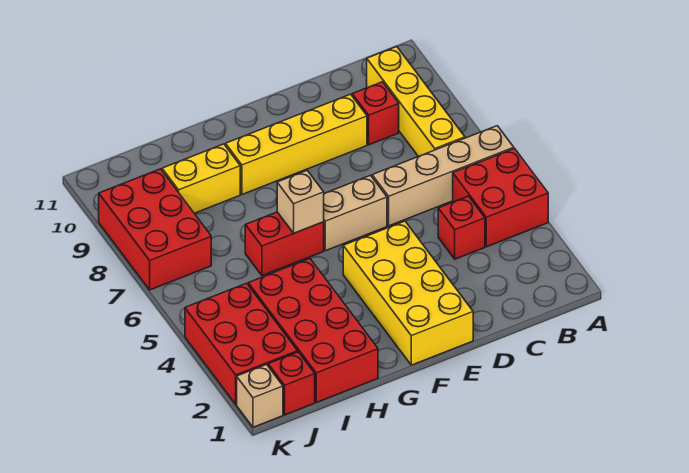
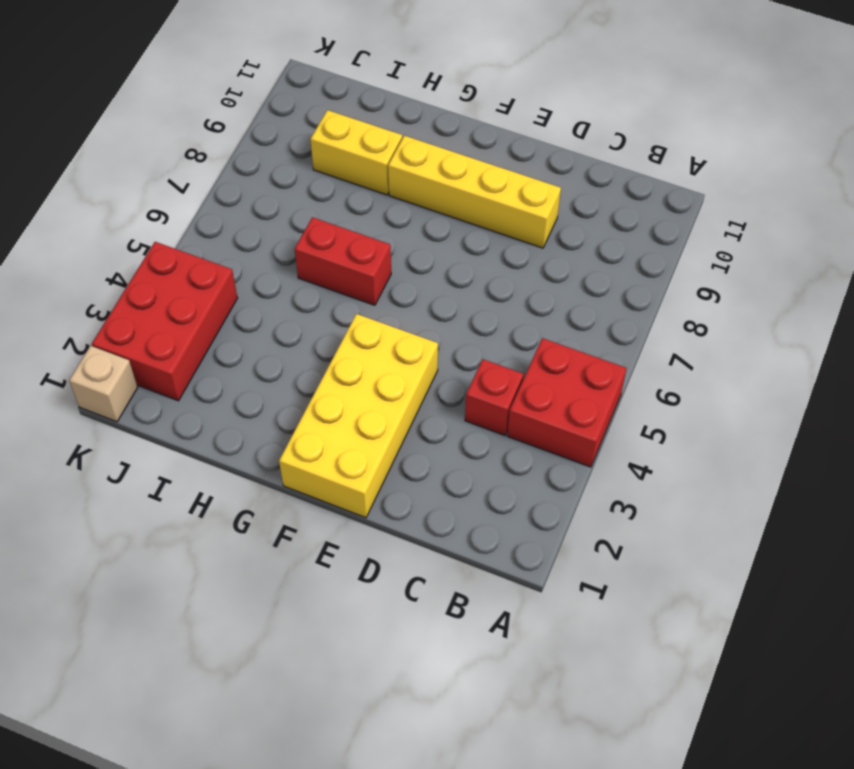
none -> tan brick A6:D6 level 1
none -> yellow brick B7:B10 level 1
none -> red brick C9 level 1

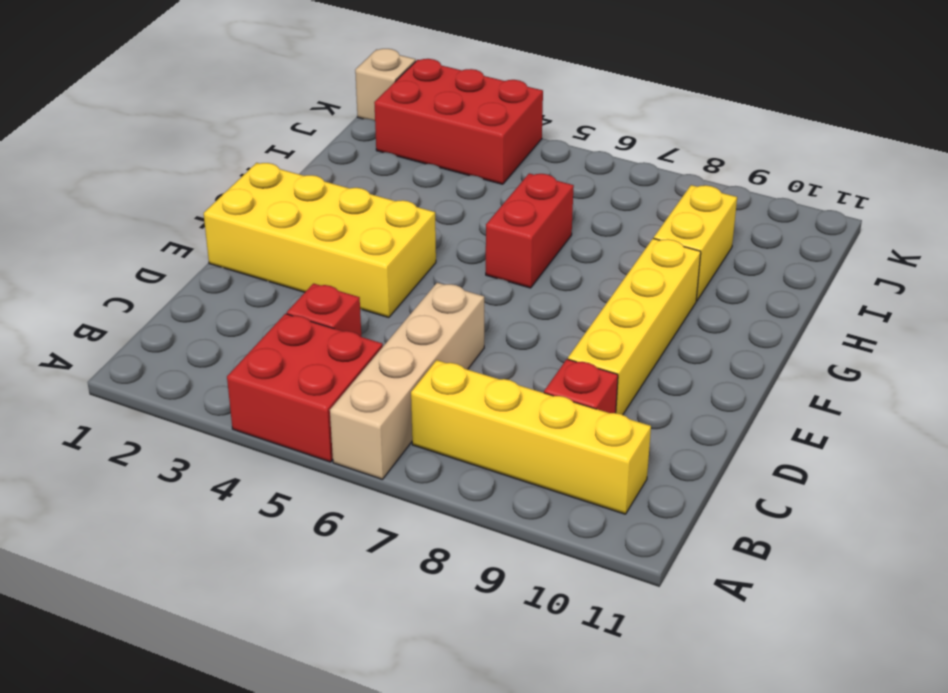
none -> tan brick E6:F6 level 1
none -> red brick H1:I4 level 1
none -> red brick J1 level 1

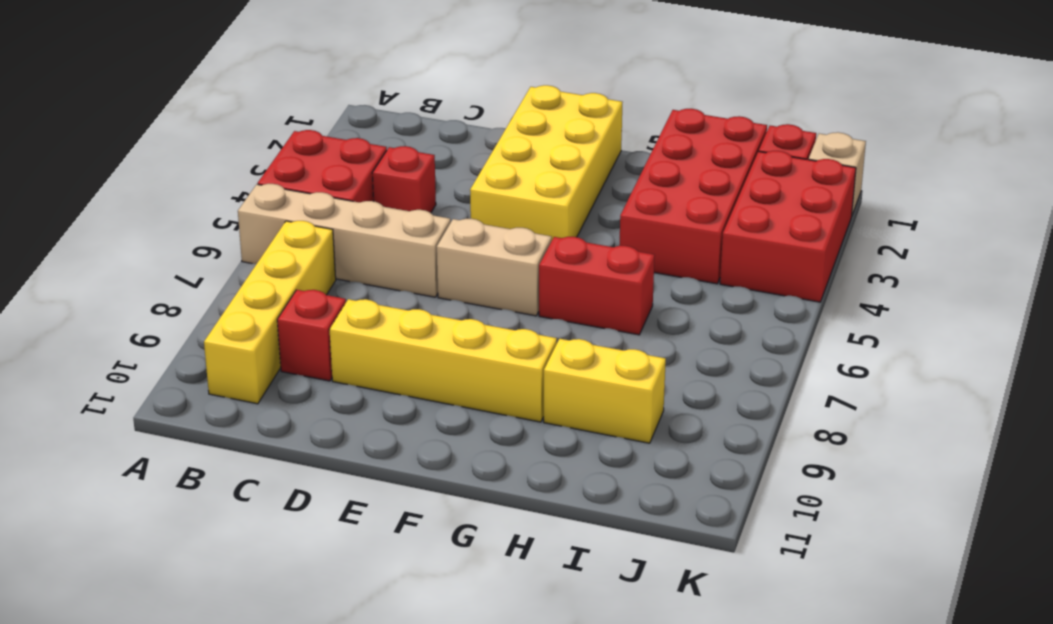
none -> red brick J7:K9 level 1
none -> tan brick G6 level 2

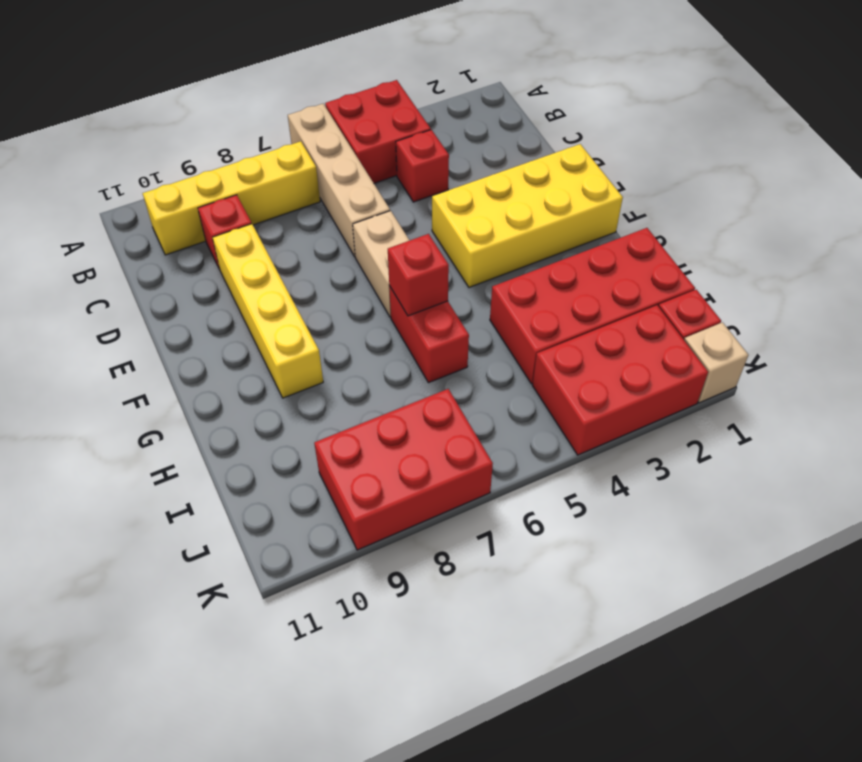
red brick G6 level 2 -> tan brick G6 level 2
none -> yellow brick H9:I9 level 1

